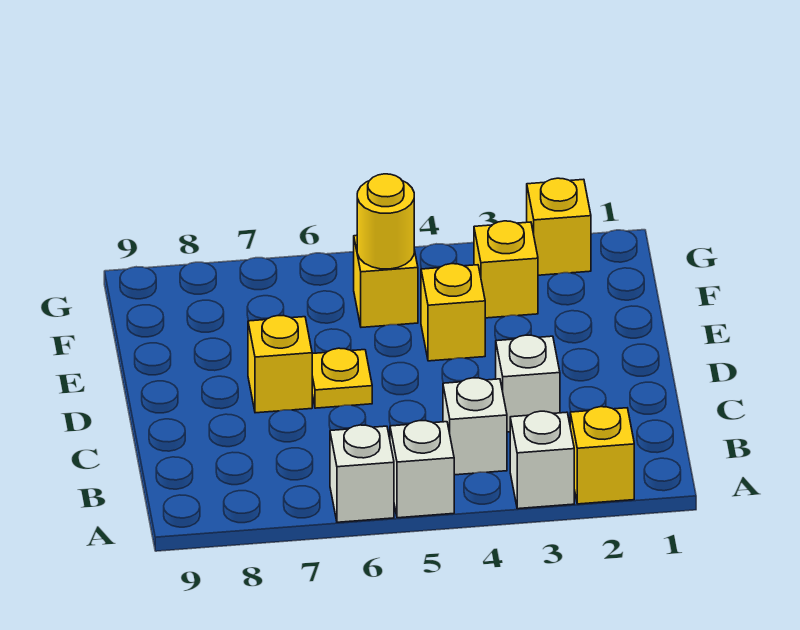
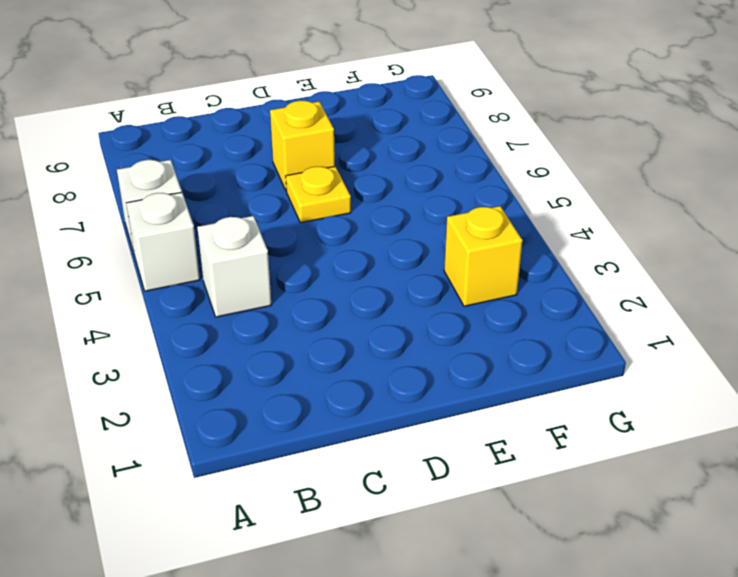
none -> yellow brick A2 level 1
none -> white brick A3 level 1
none -> white brick C3 level 1

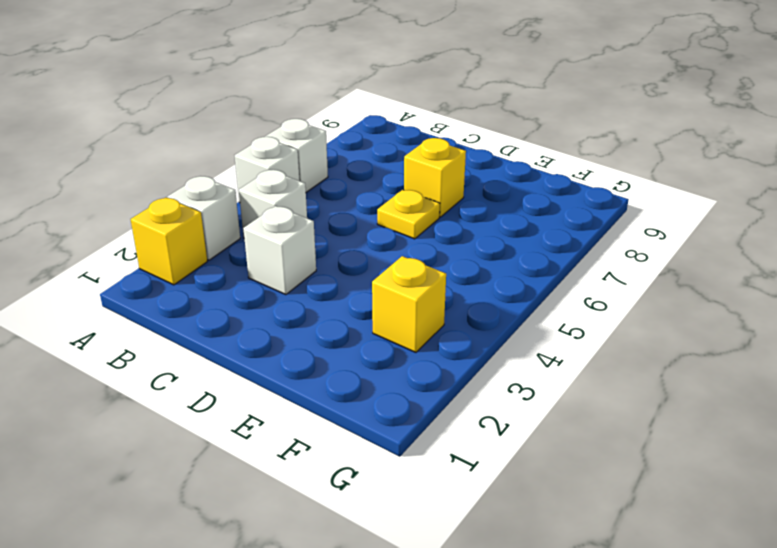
none -> yellow brick E4 level 1
none -> yellow brick F5 level 1
none -> yellow brick G2 level 1

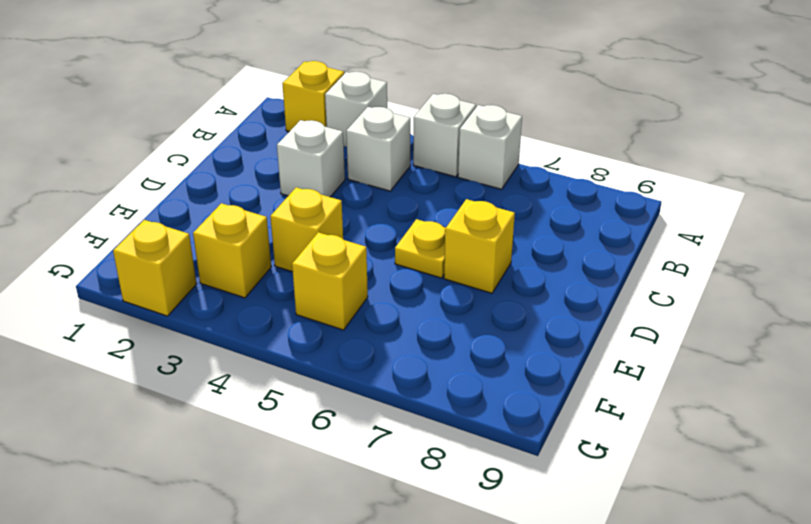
none -> yellow round brick F5 level 2

